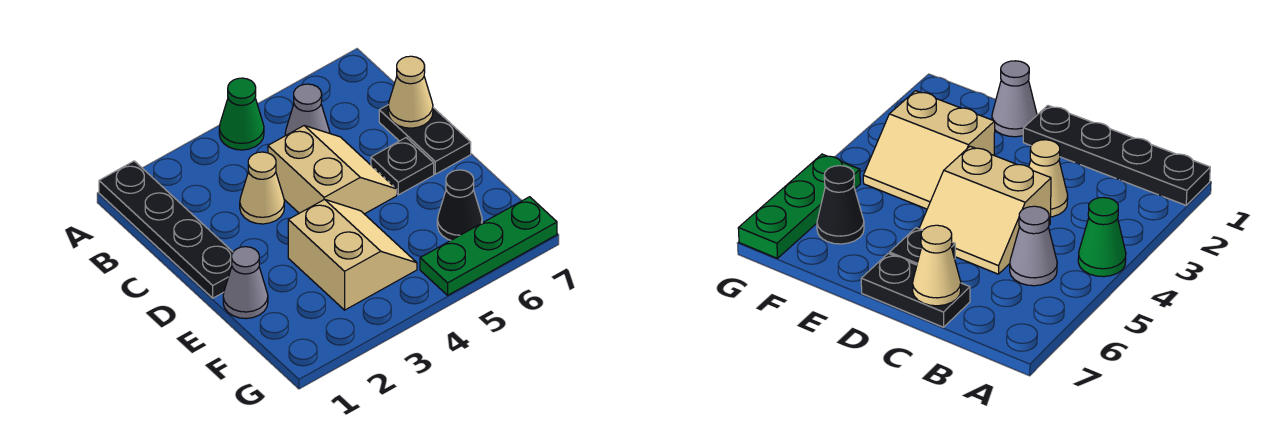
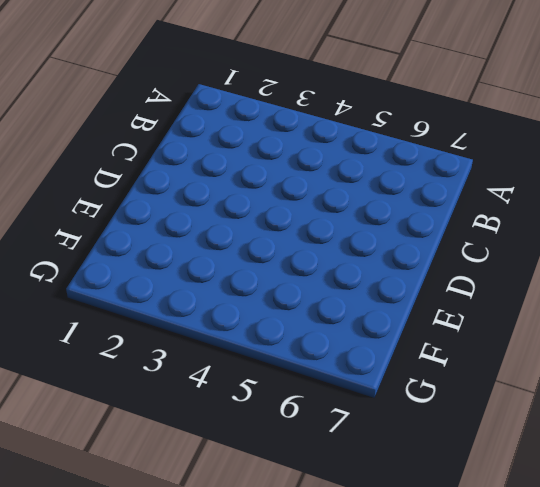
none -> black plate A1:D1 level 1
none -> green cone A4 level 1
none -> grey cone B5 level 1

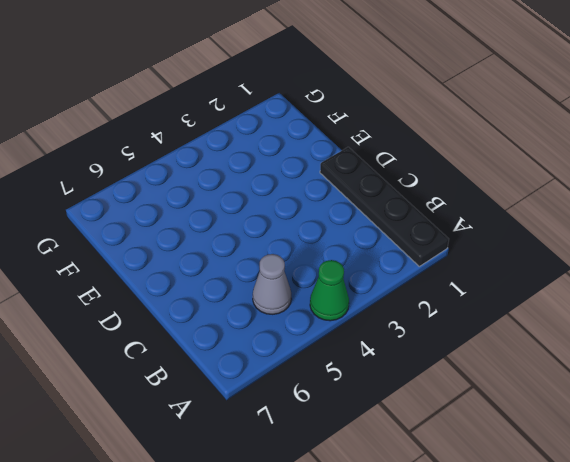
none -> tan cone C3 level 1
none -> tan slope C4:D5 level 1 top 4
none -> black plate C7:D7 level 1

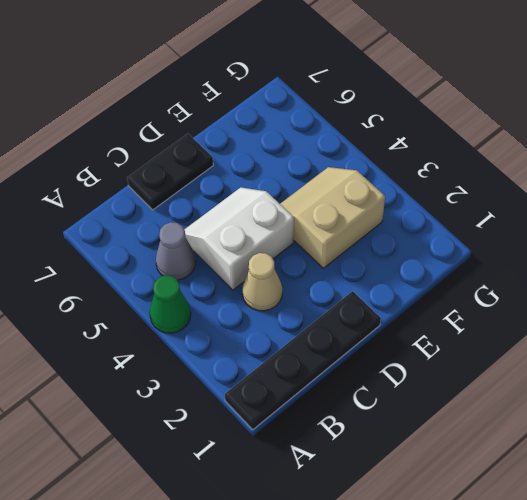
white slope C4:D5 level 1 top 4 -> tan slope C4:D5 level 1 top 4
none -> black plate D6 level 1
none -> grey cone E1 level 1
none -> black cone F6 level 1

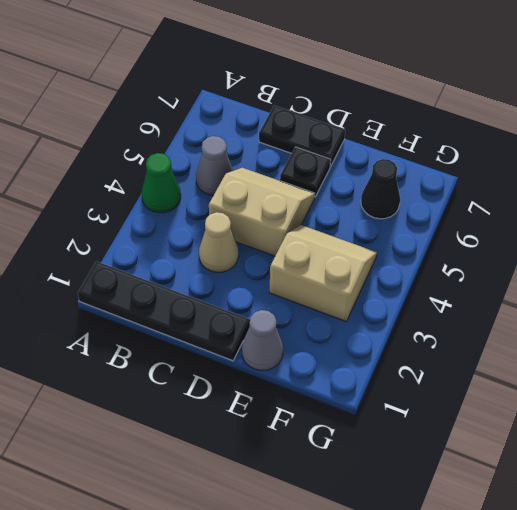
none -> green plate G5:G7 level 1
none -> tan cone C7 level 2

